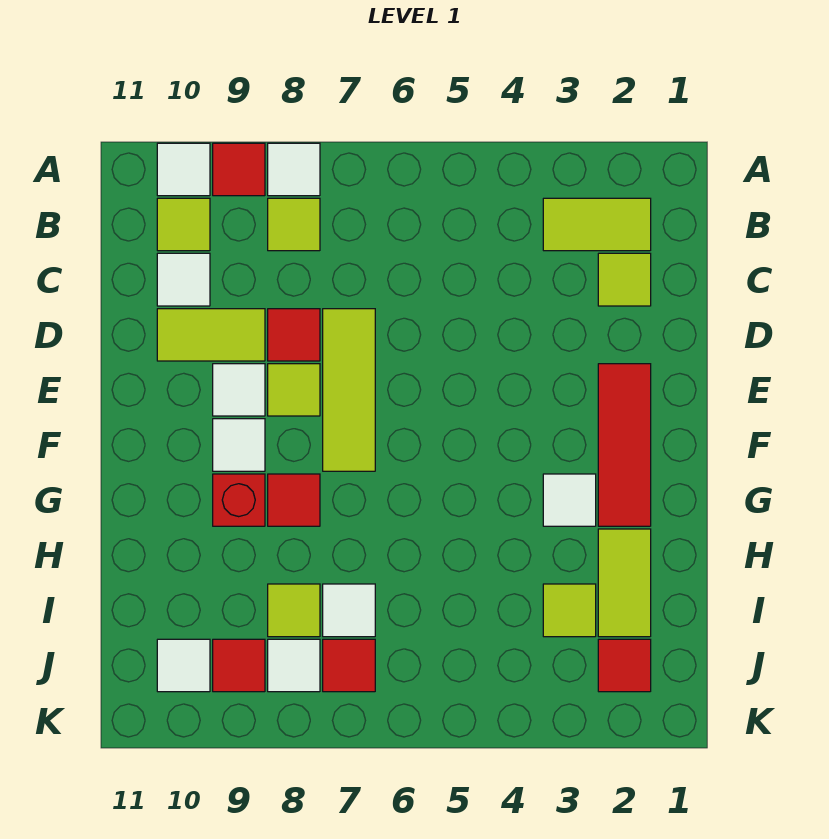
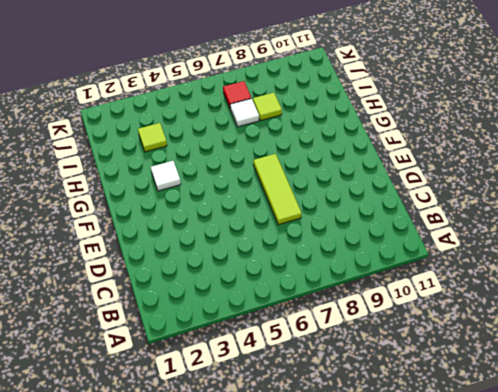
none -> white tile A8 level 1
none -> red tile A9 level 1
none -> white tile A10 level 1

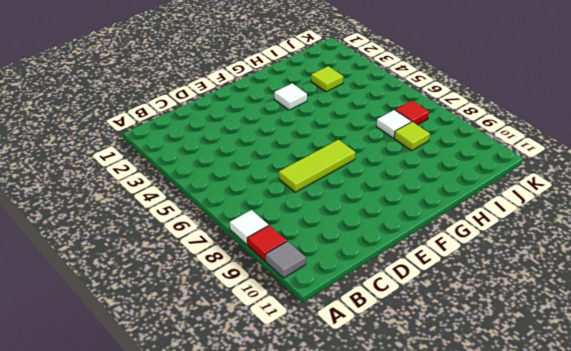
grey tile A10 level 1 -> white tile A10 level 1
none -> lime tile B2:B3 level 1
none -> lime tile B8 level 1
none -> lime tile B10 level 1

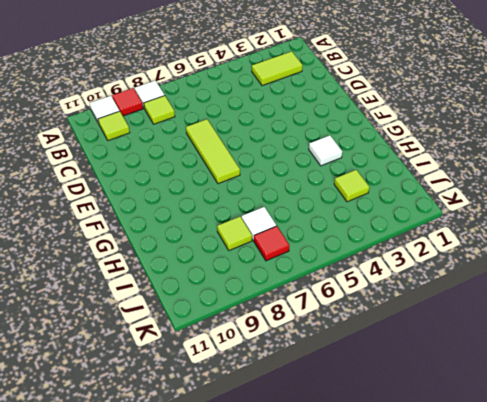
none -> lime tile C2 level 1
none -> white tile C10 level 1
none -> red tile D8 level 1

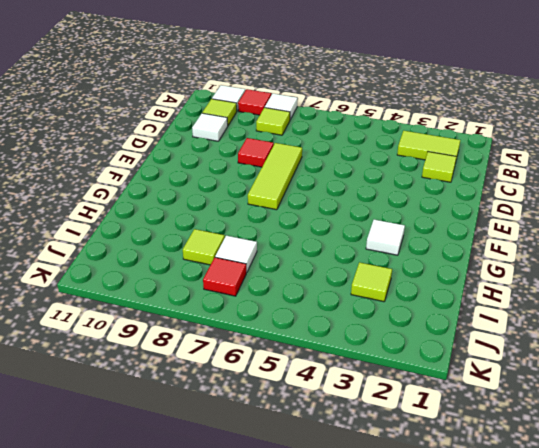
none -> lime tile D9:D10 level 1
none -> red tile E2:G2 level 1
none -> lime tile E8 level 1

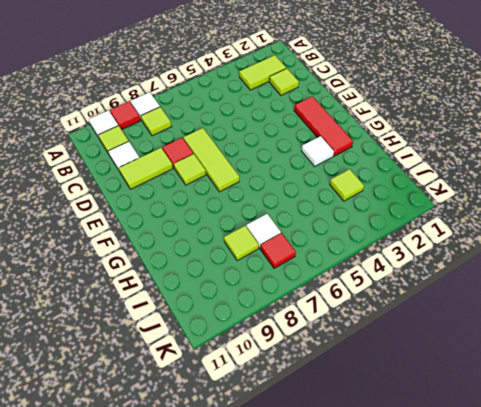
none -> white tile E9 level 1
none -> white tile F9 level 1
none -> red tile G8 level 1

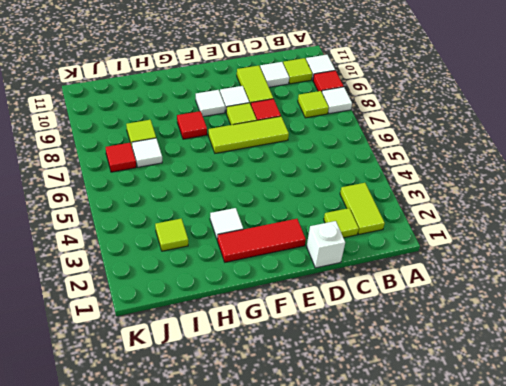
white brick D1 level 1 -> none
none -> red brick G9 level 1
none -> lime tile H2:I2 level 1
none -> red tile J2 level 1

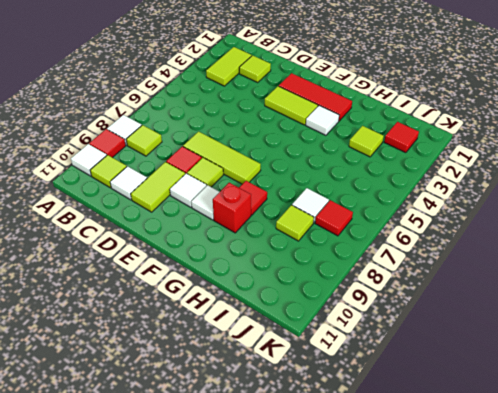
lime tile E3:F3 level 1 -> lime tile H2:I2 level 1
none -> white tile J8 level 1
none -> red tile J9 level 1
none -> white tile J10 level 1

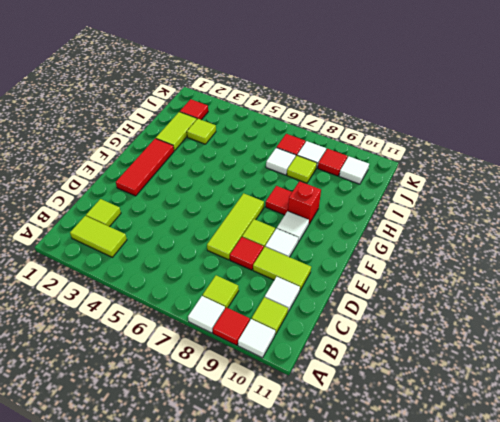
none -> white tile G3 level 1

